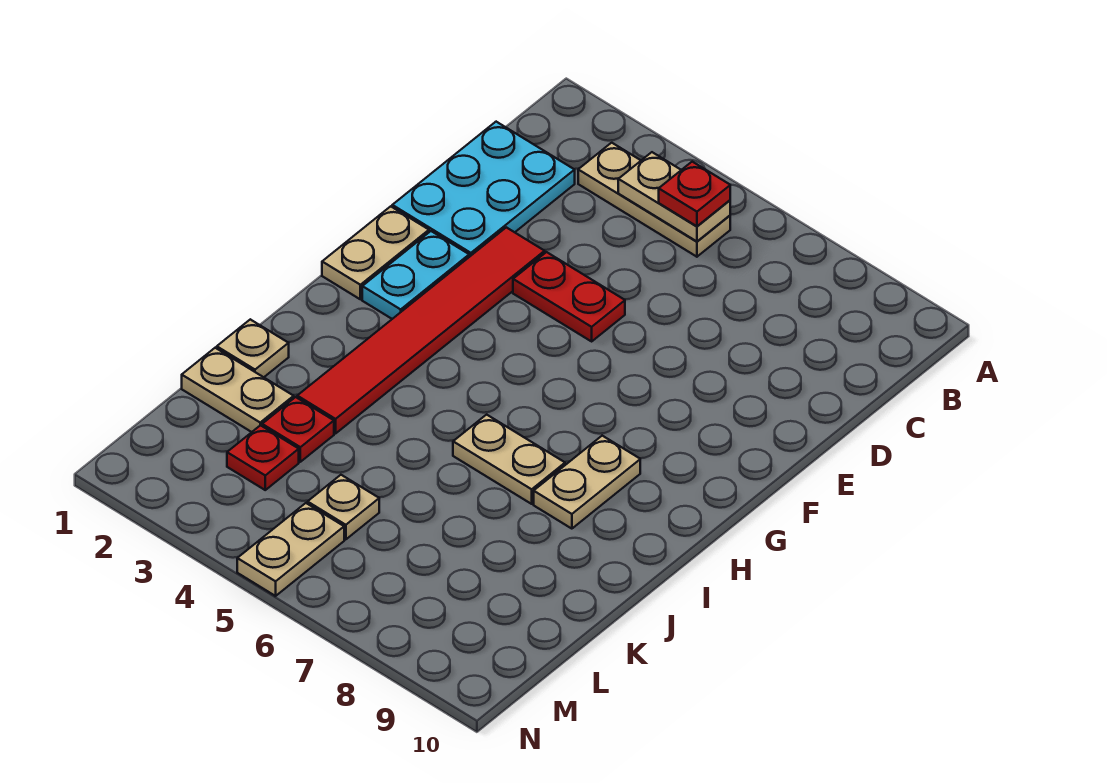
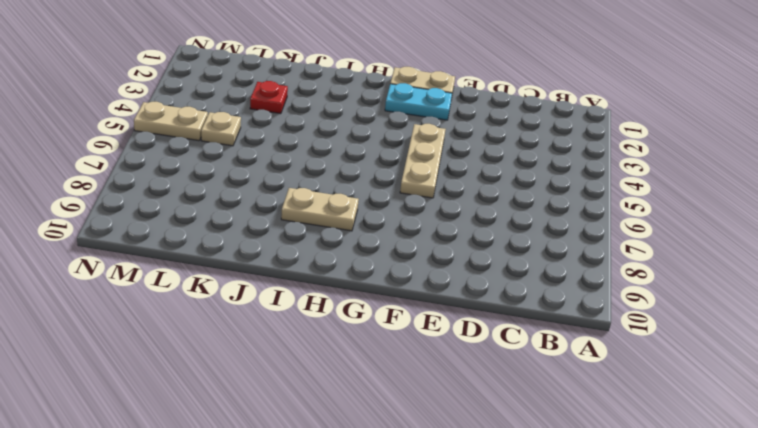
tan plate F4:F6 level 1 -> tan plate B3:B5 level 1
none -> cyan plate C1:E2 level 1
none -> red tile E3:J3 level 1
none -> red plate E4:E5 level 1

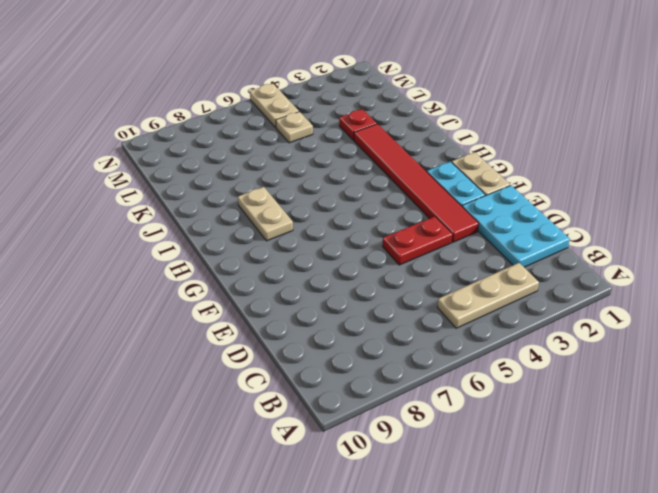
none -> tan plate I6:I7 level 1
none -> tan plate J1 level 1
none -> tan plate K1:K2 level 1

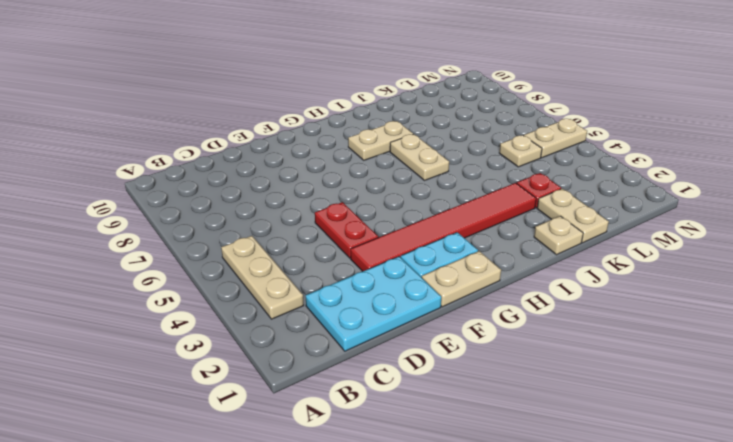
none -> red plate L3 level 1
none -> tan plate B4:B5 level 2
none -> red plate B5 level 3

